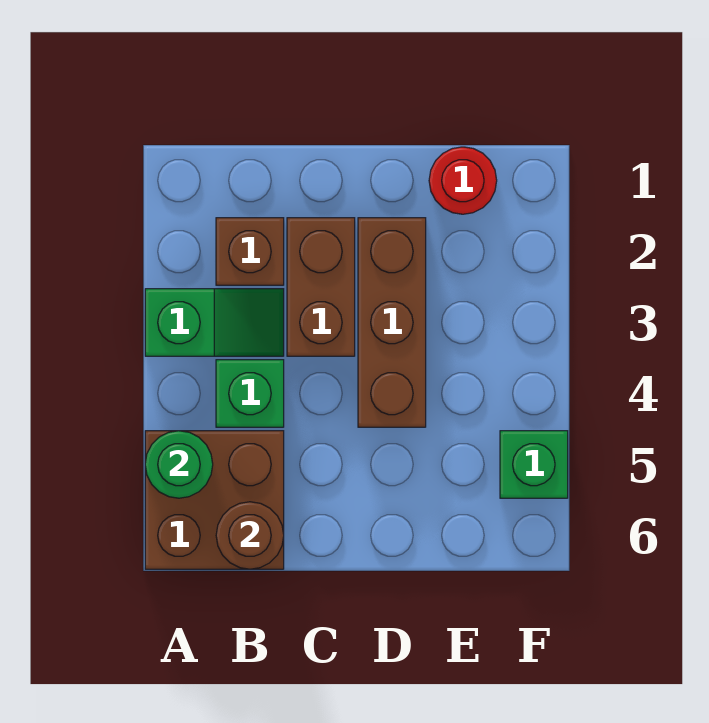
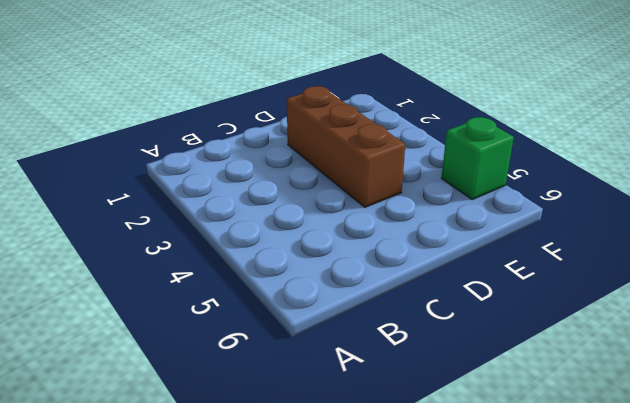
none -> green slope A3:B3 level 1 top A
none -> brown brick A5:B6 level 1

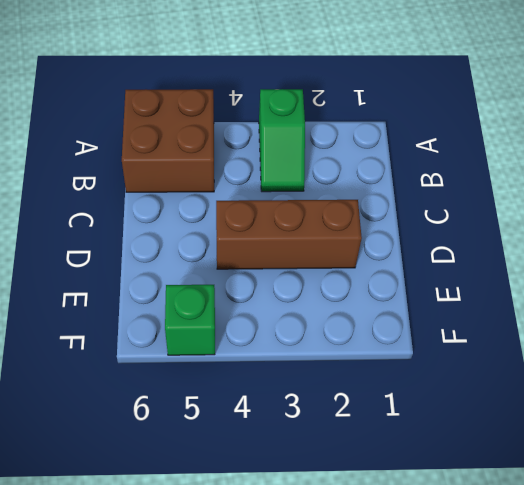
none -> brown brick B2 level 1
none -> green brick B4 level 1

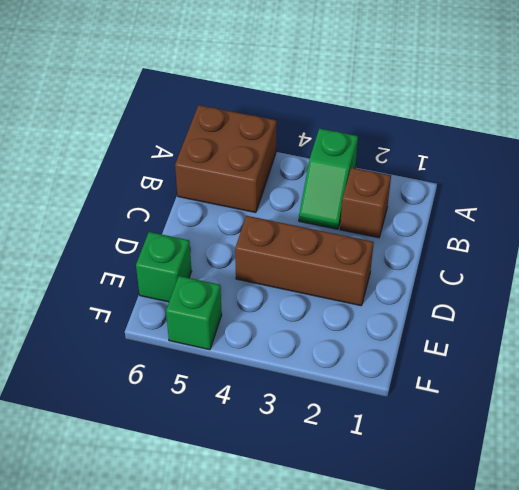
green brick E6 level 1 -> green brick B4 level 1
none -> brown brick C2:C3 level 1
none -> red round brick E1 level 1

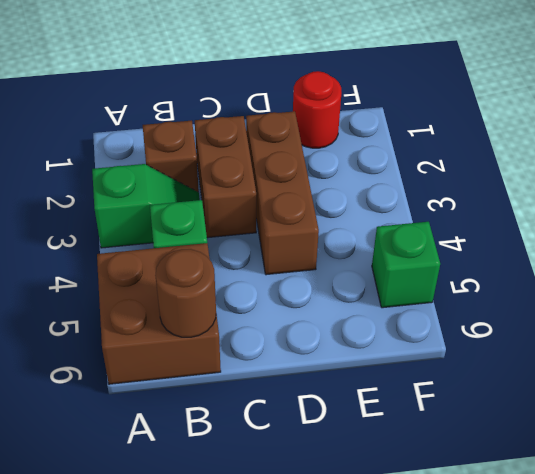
none -> green round brick A5 level 2

